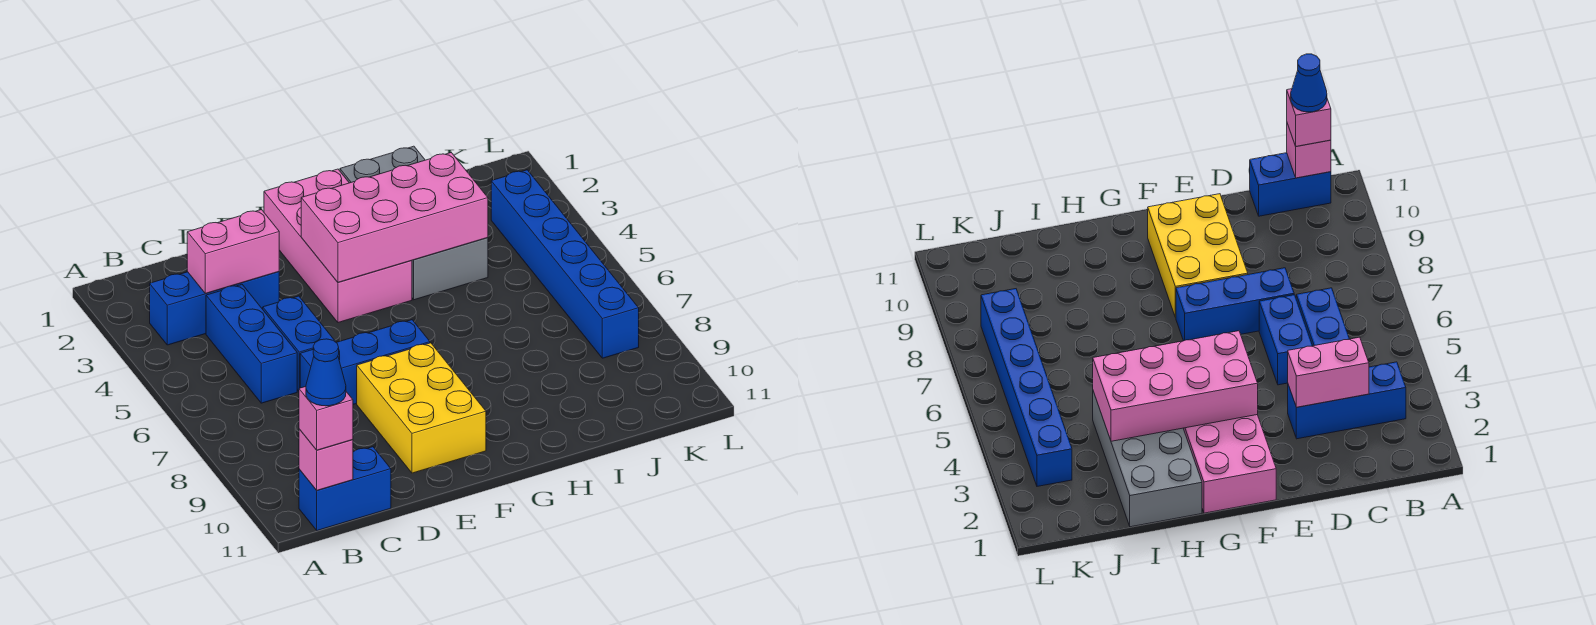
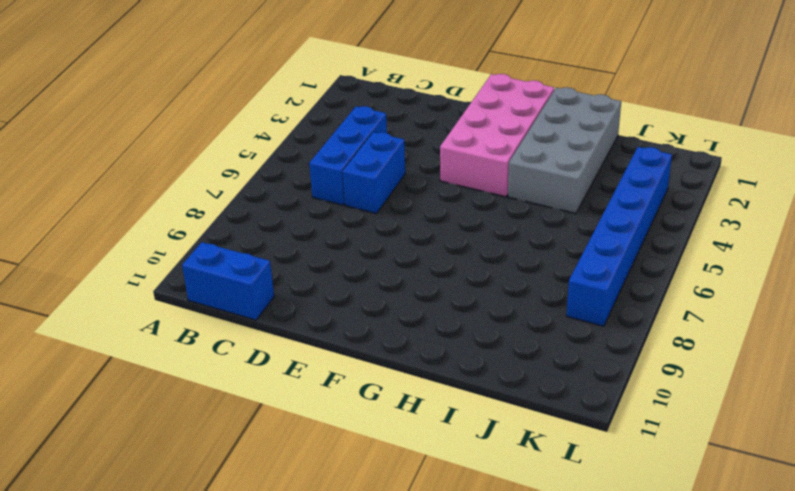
none -> blue brick B3:D3 level 1
none -> blue brick D7:F7 level 1
none -> yellow brick E8:F10 level 1

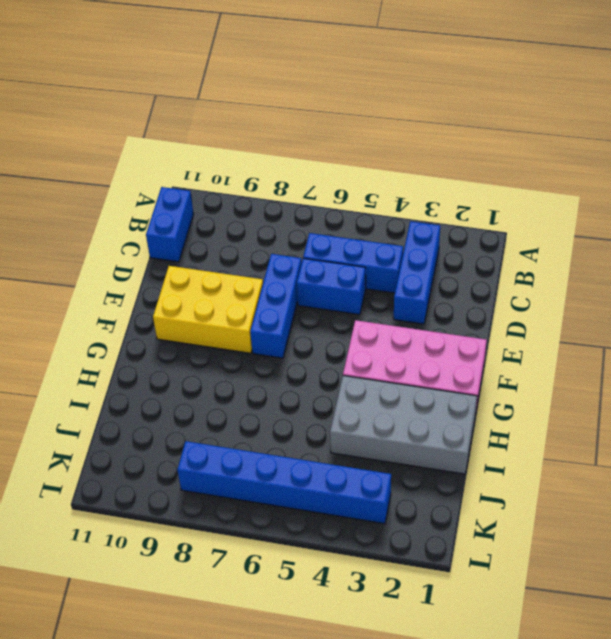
none -> pink brick B11 level 2
none -> pink brick C3:D3 level 2
none -> pink brick F3:I4 level 2

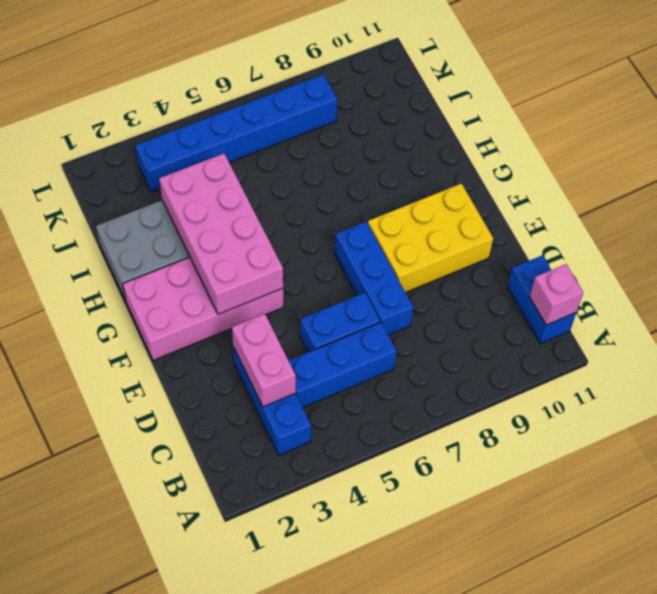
none -> pink brick B11 level 3
none -> blue cone B11 level 4

